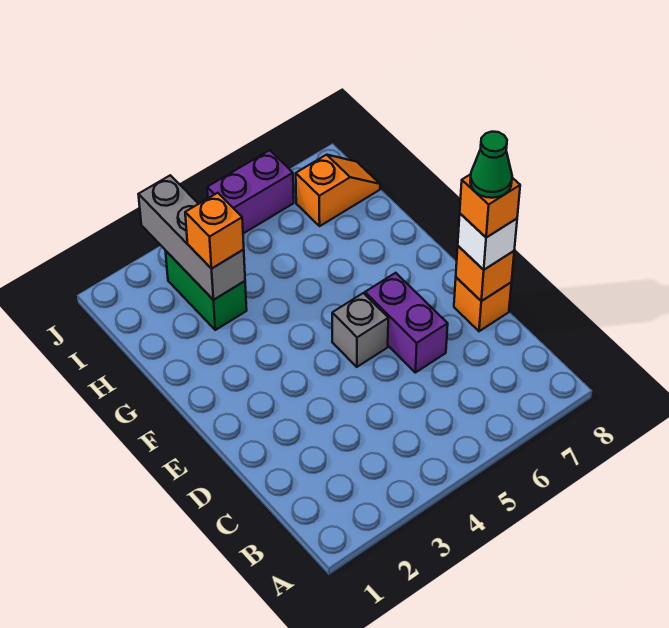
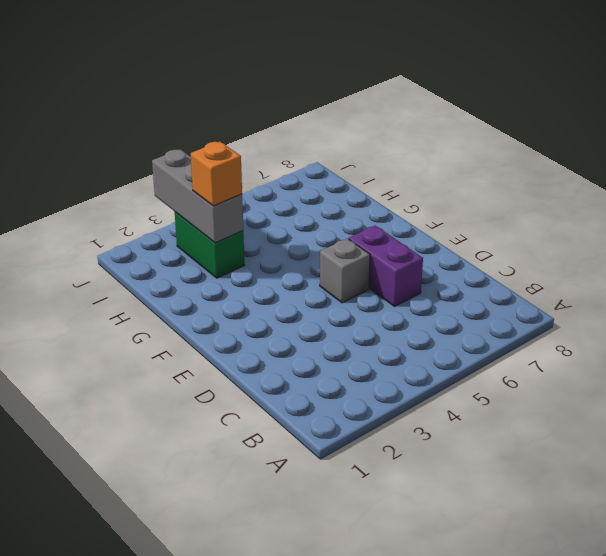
none -> orange brick D8 level 1
none -> orange slope I7:I8 level 1 top 7
none -> purple brick J5:J6 level 1

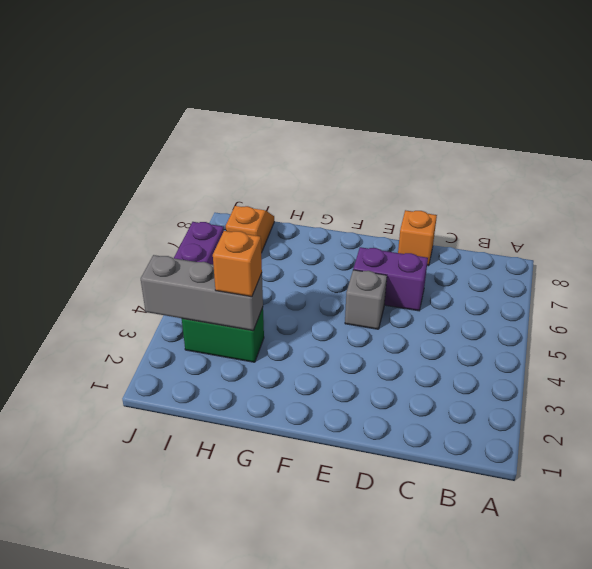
none -> orange brick D8 level 2
none -> white brick D8 level 3
none -> orange brick D8 level 4

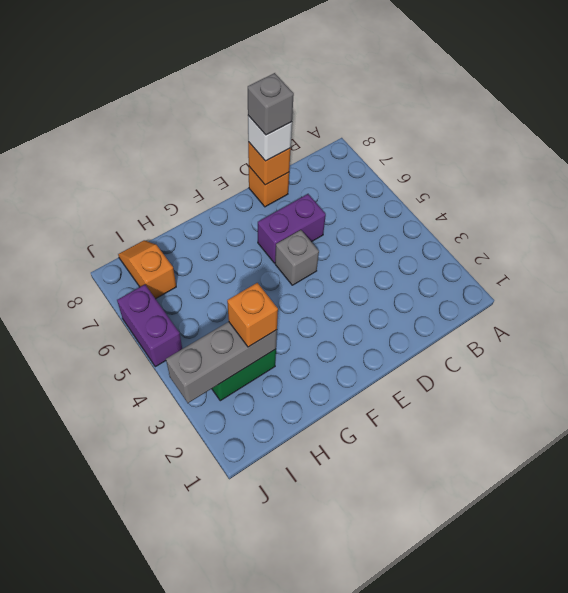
grey brick D8 level 4 -> orange brick D8 level 4
none -> green cone D8 level 5

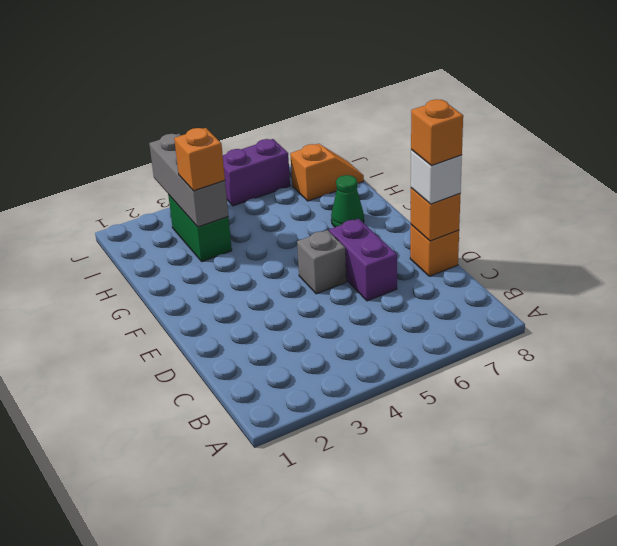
green cone G7 level 1 -> green cone D8 level 5

